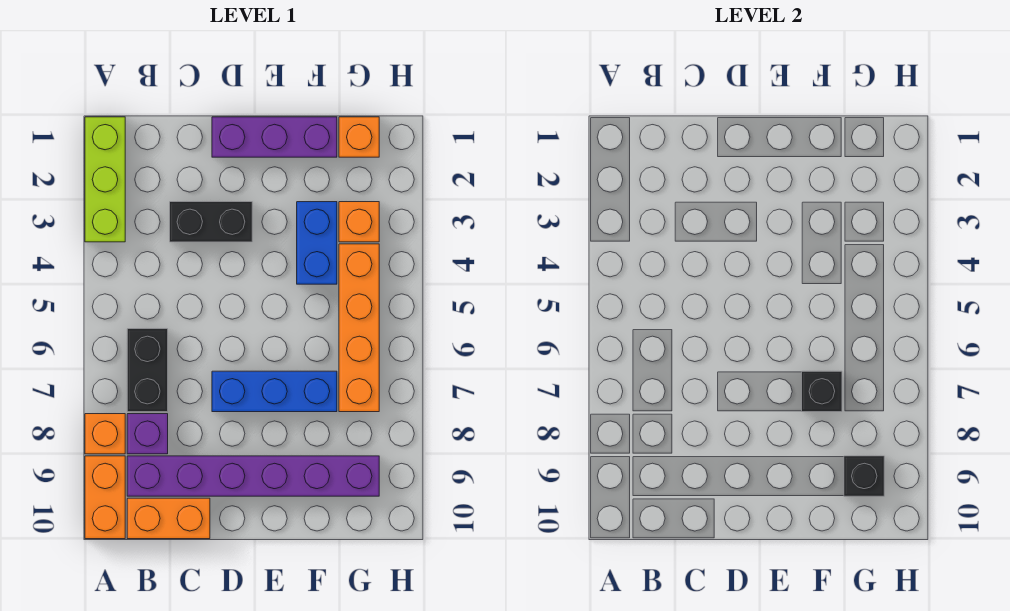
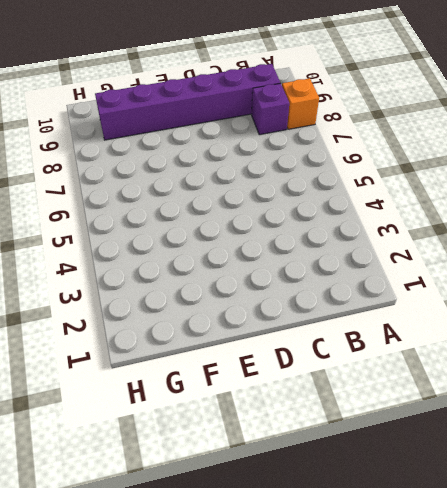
none -> lime brick A1:A3 level 1
none -> orange brick A9:A10 level 1
none -> black brick B6:B7 level 1

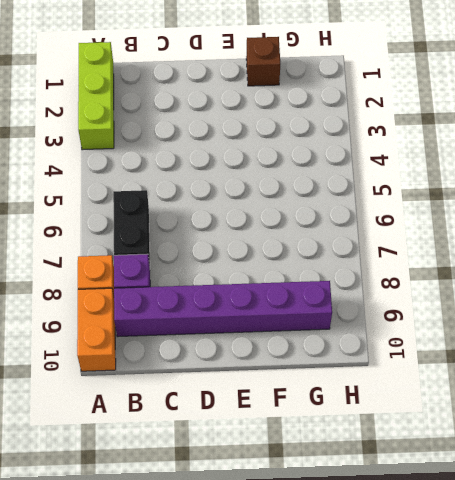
brown brick F1 level 1 -> purple brick D1:F1 level 1
none -> orange brick B10:C10 level 1
none -> black brick C3:D3 level 1
none -> blue brick D7:F7 level 1

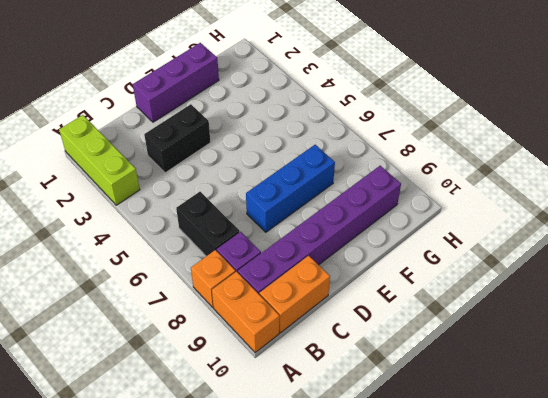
none -> blue brick F3:F4 level 1
none -> orange brick G1 level 1
none -> orange brick G3 level 1

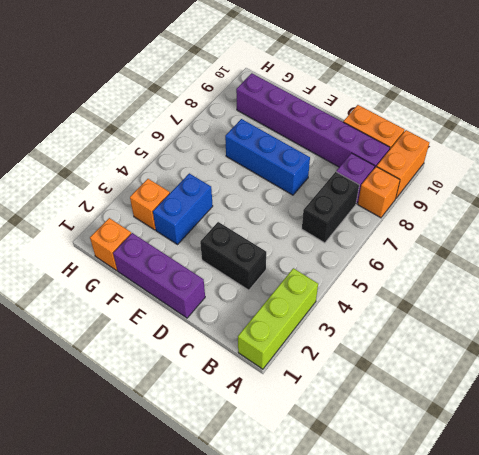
none -> orange brick G4:G7 level 1
none -> black brick F7 level 2
none -> black brick G9 level 2

